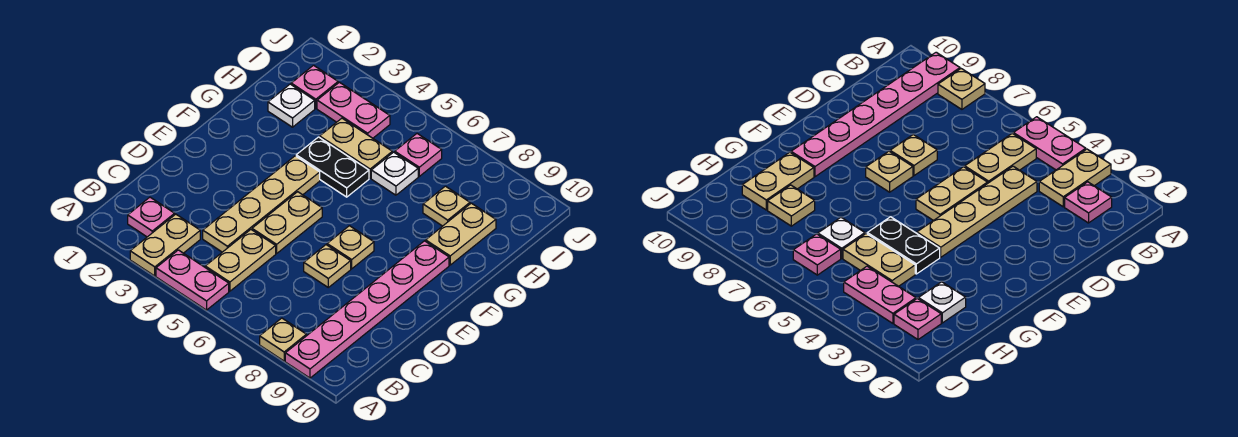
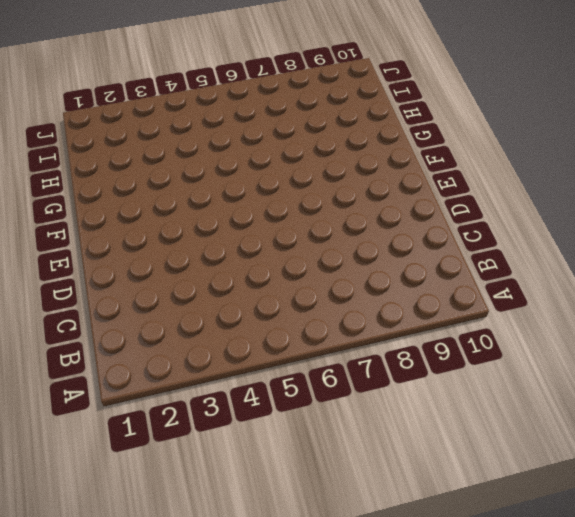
none -> tan plate A3:B3 level 1
none -> pink plate A4:A5 level 1
none -> tan plate A8 level 1

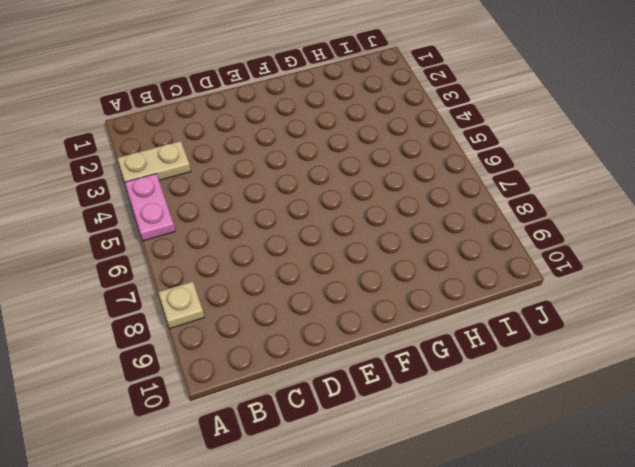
none -> pink plate A9:F9 level 1
none -> pink plate B2 level 1
none -> tan plate B5:C5 level 1

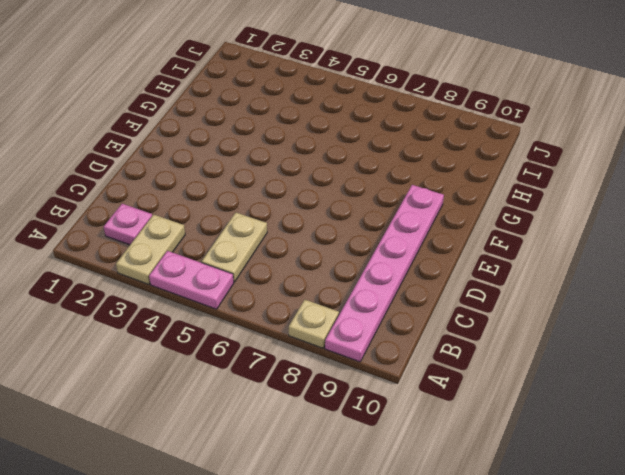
none -> tan plate C4:F4 level 1
none -> tan plate D5:E5 level 1
none -> tan plate D7 level 1

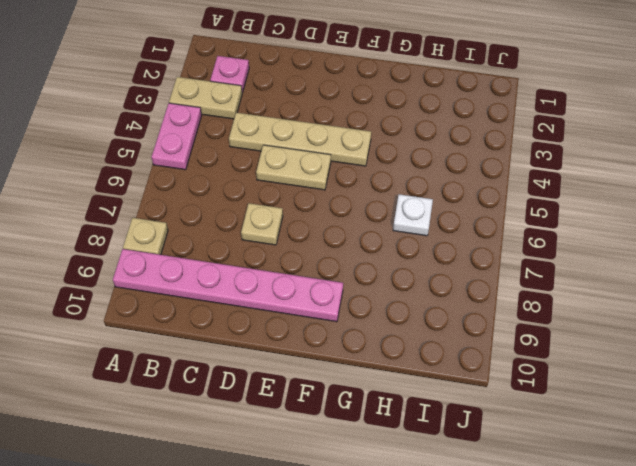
none -> tan plate B5:C5 level 1
none -> tan plate E7 level 1
none -> black plate G4:G5 level 1

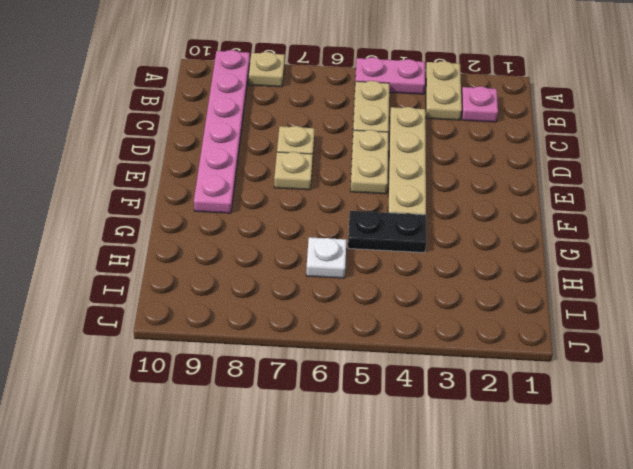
none -> tan plate G9:H9 level 1
none -> white plate H2 level 1
none -> tan plate H4:H5 level 1

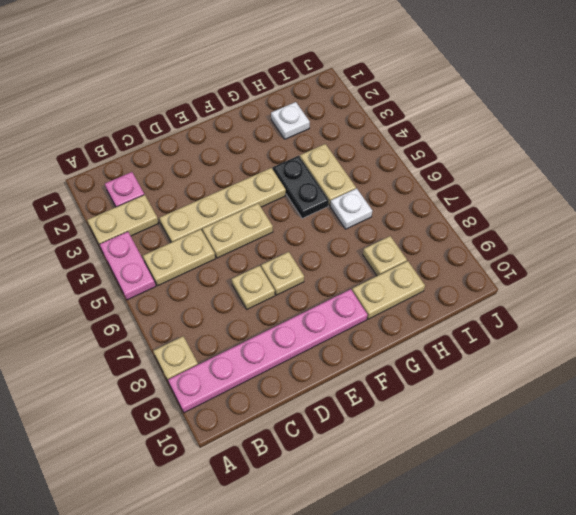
none -> pink plate I2 level 1
none -> pink plate I3:I4 level 1
none -> pink plate I6 level 1

